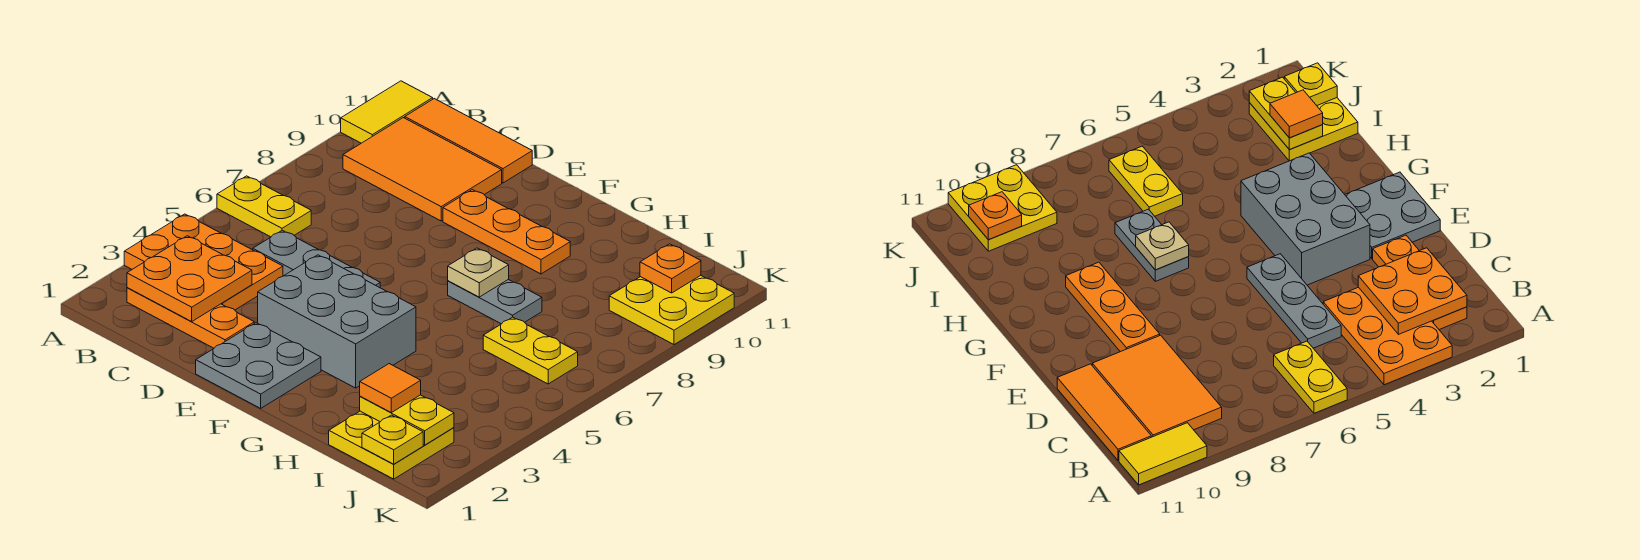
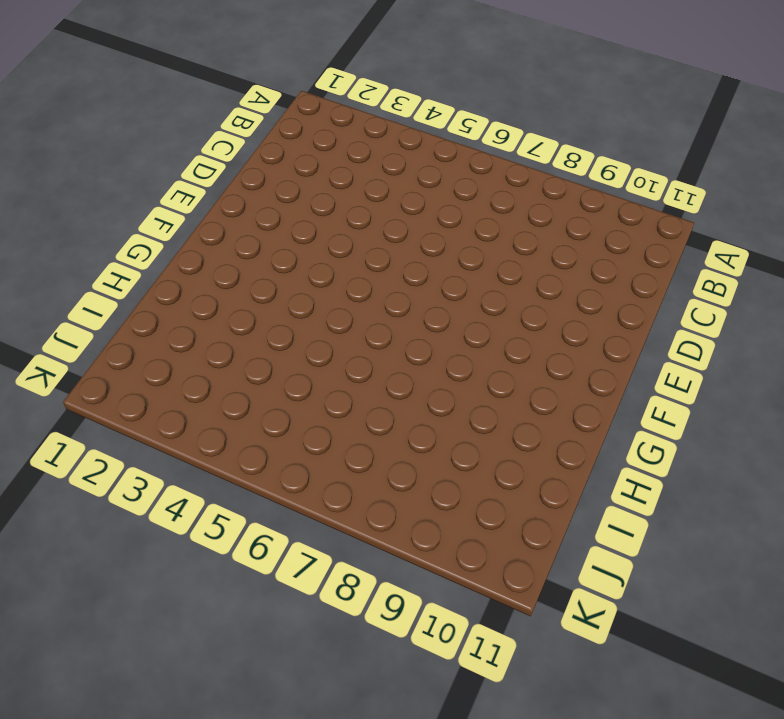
none -> orange plate A3:C4 level 1
none -> yellow plate A6:B6 level 1
none -> yellow tile A10:A11 level 1

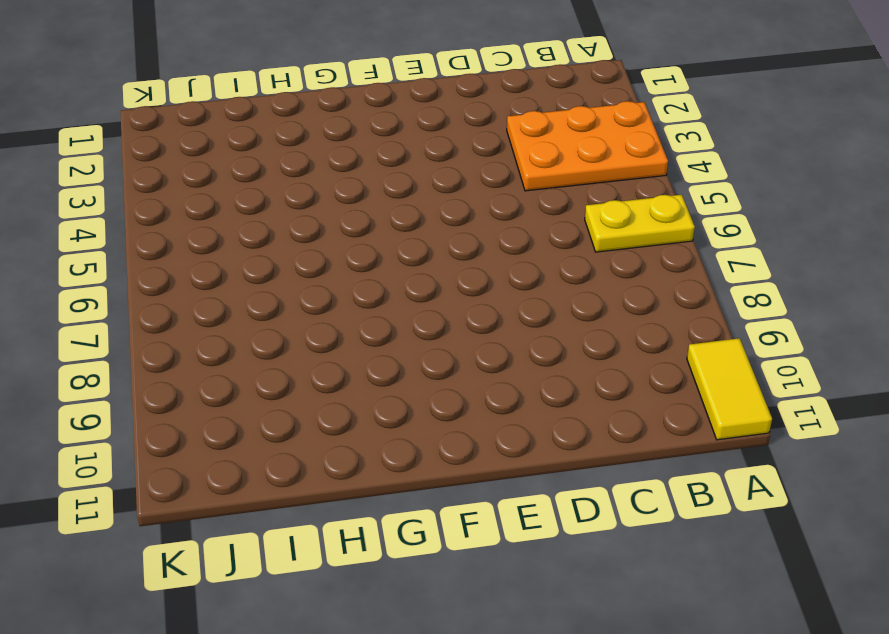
none -> orange plate B2:D2 level 1
none -> orange tile B9:D10 level 1
none -> orange tile B11:D11 level 1

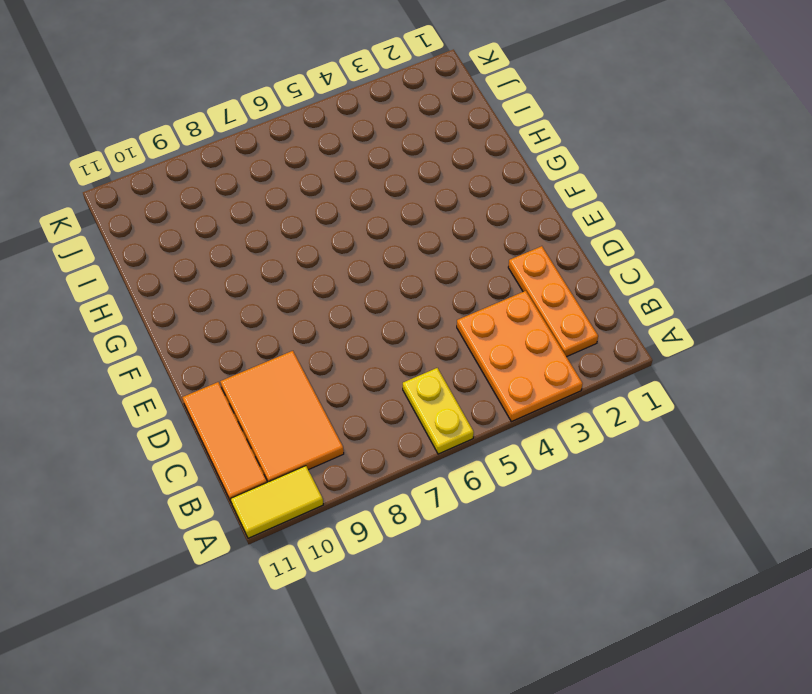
none -> grey plate C5:E5 level 1
none -> grey plate E1:F2 level 1
none -> grey brick E3:G4 level 1

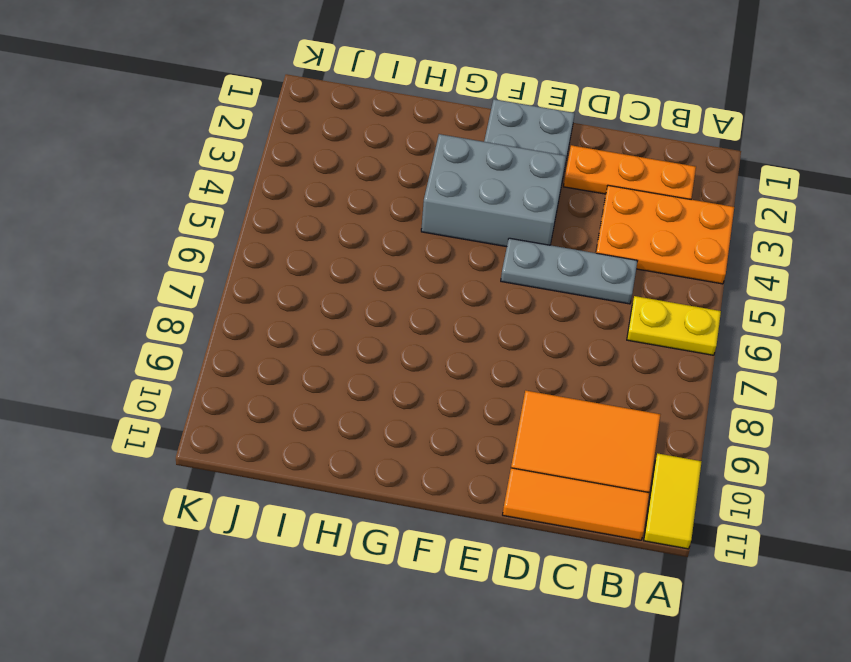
none -> orange plate E9:G9 level 1
none -> grey plate G7:H7 level 1
none -> yellow plate I1:J2 level 1

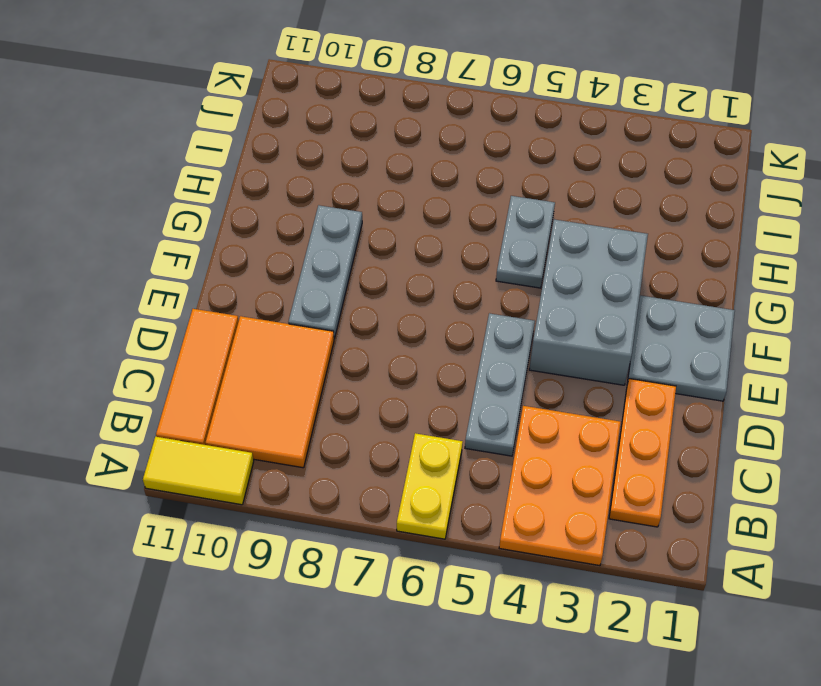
grey plate E9:G9 level 1 -> orange plate E9:G9 level 1
grey plate G5:H5 level 1 -> grey plate G7:H7 level 1
none -> yellow plate I1:J2 level 1
none -> yellow plate I6:J6 level 1
none -> yellow plate J9:K10 level 1

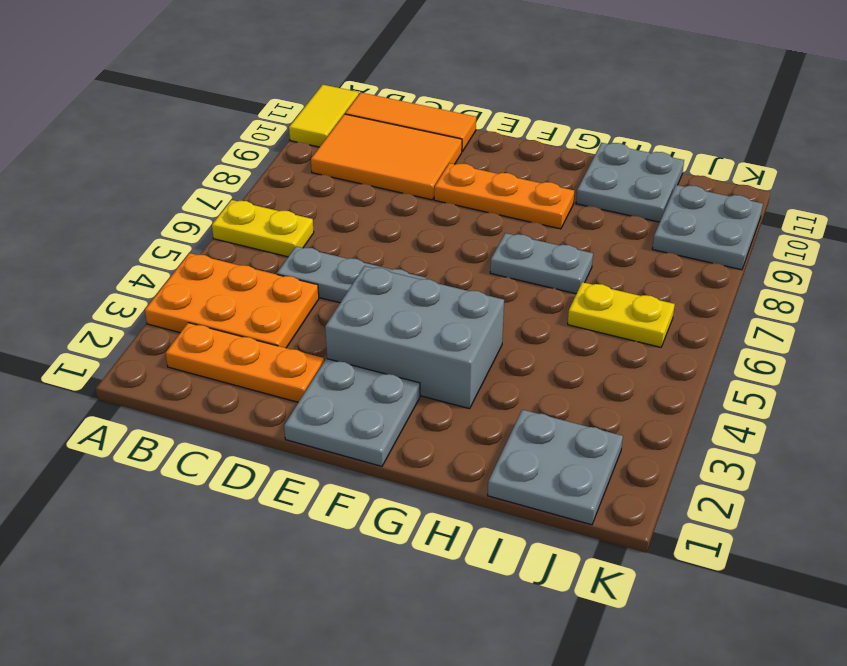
grey plate H10:I11 level 1 -> none
grey plate I1:J2 level 1 -> yellow plate I1:J2 level 1
grey plate J9:K10 level 1 -> yellow plate J9:K10 level 1
none -> orange plate B2:C3 level 2
none -> tan plate G7 level 2
none -> yellow plate I2:J2 level 2

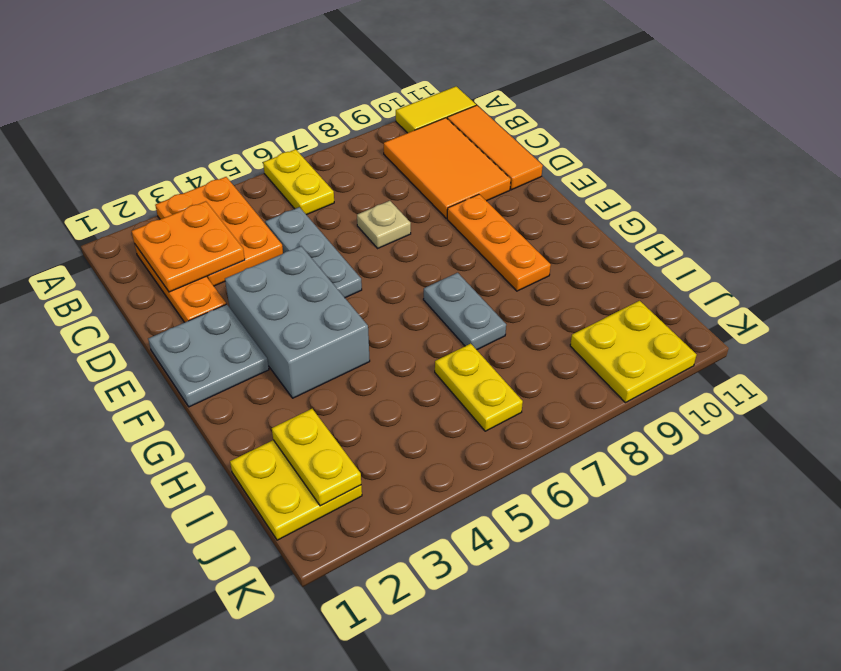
tan plate D7 level 1 -> tan plate G7 level 2
none -> yellow plate J1 level 2
none -> orange plate J10 level 2
none -> orange tile I2 level 3

